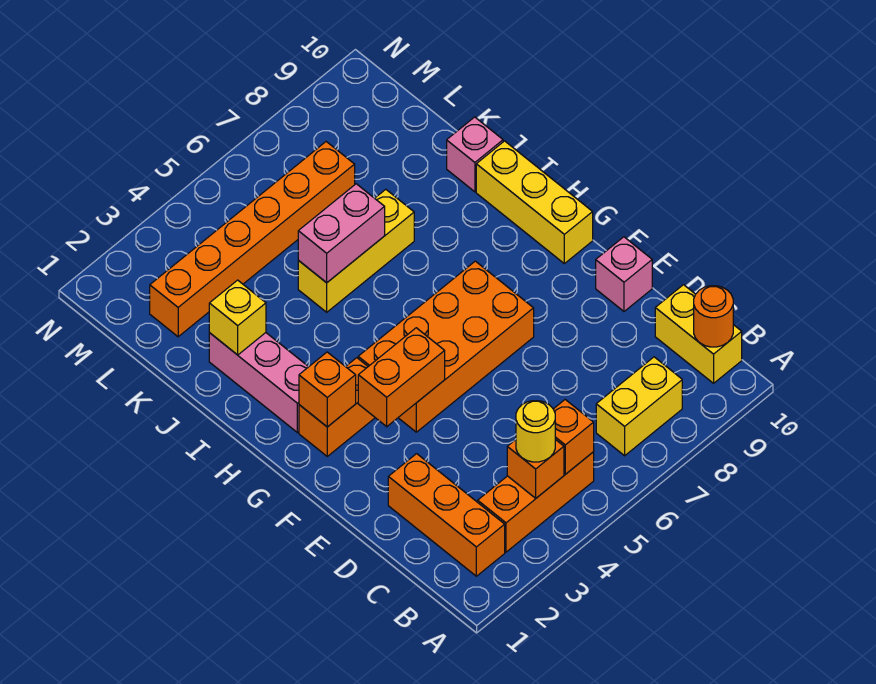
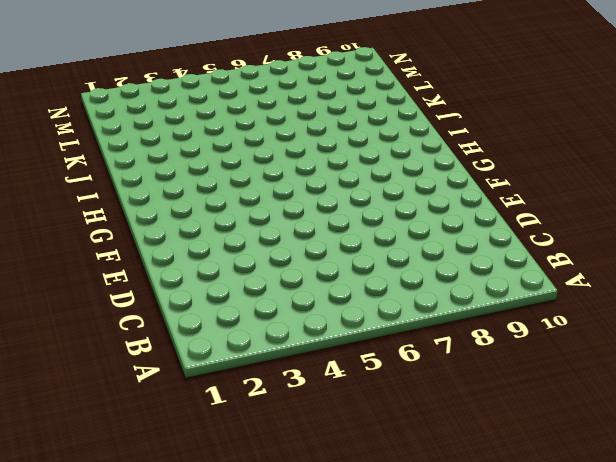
none -> orange brick B2:D2 level 1
none -> orange brick B3:B5 level 1
none -> yellow brick B7:B8 level 1

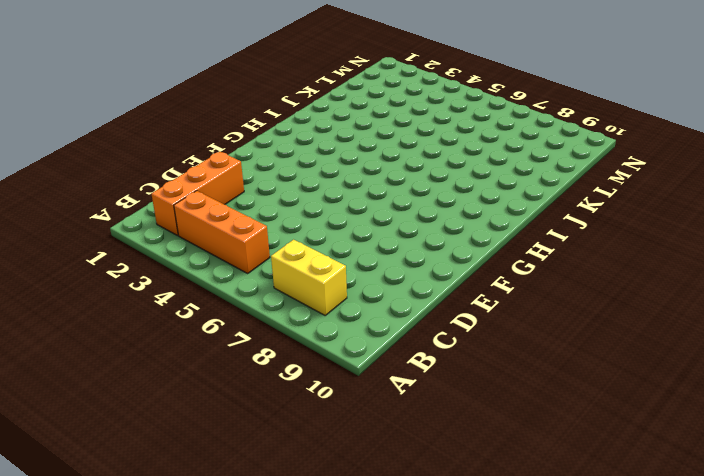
none -> yellow brick B10:C10 level 1
none -> pink brick E10 level 1
none -> orange brick F4:G7 level 1

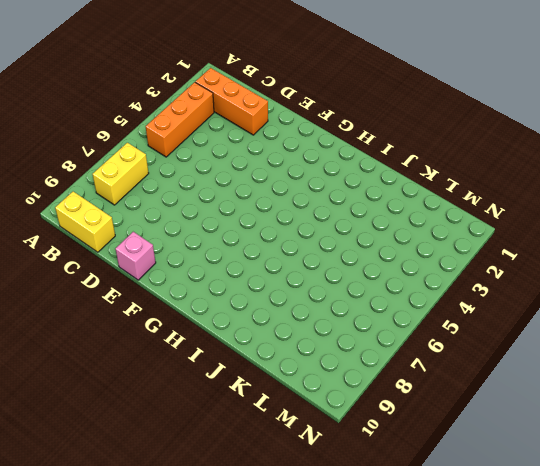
none -> orange brick F4:G7 level 1
none -> orange brick G2:G3 level 1
none -> yellow brick G10:I10 level 1

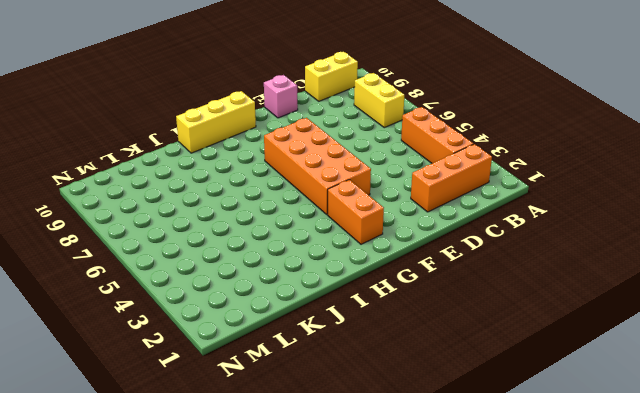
none -> pink brick H2:J2 level 1
none -> yellow brick J5:J7 level 1
none -> pink brick J10 level 1

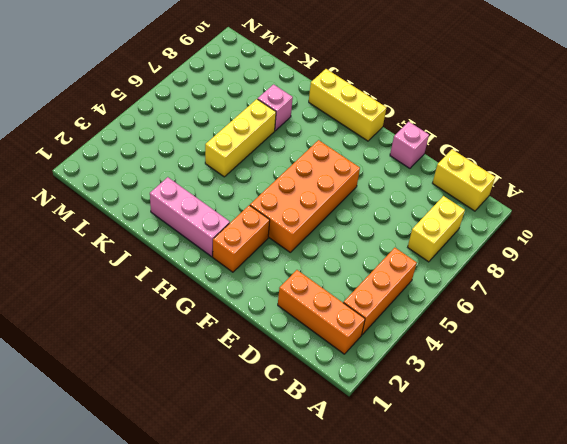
pink brick J8 level 1 -> pink brick J10 level 1
none -> orange brick L2:L7 level 1
none -> orange brick B4 level 2
none -> orange brick B5 level 2

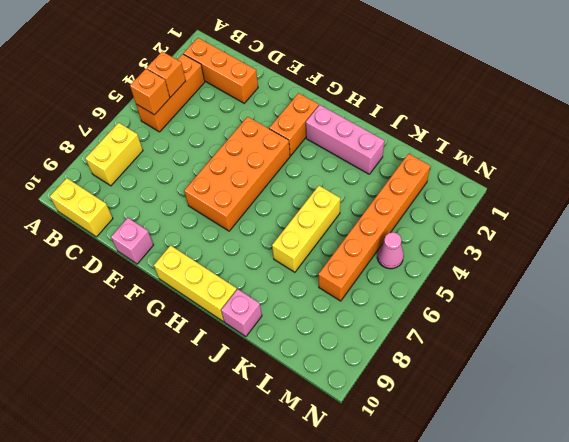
pink cone M5 level 1 -> none
none -> orange round brick B10 level 2
none -> orange brick F3:F4 level 2
none -> orange brick G2 level 2

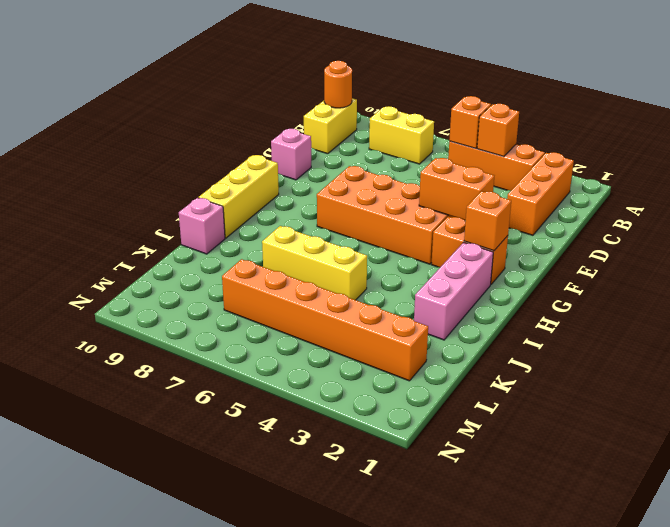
none -> yellow brick J2 level 2
none -> pink brick J5:J6 level 2
none -> yellow round brick B4 level 3

